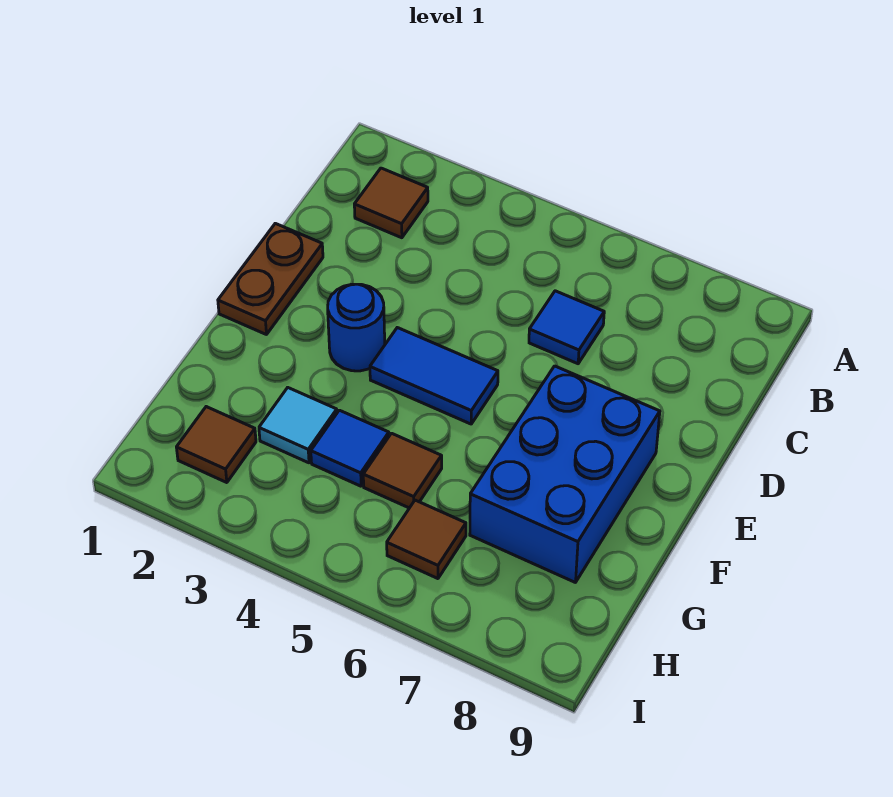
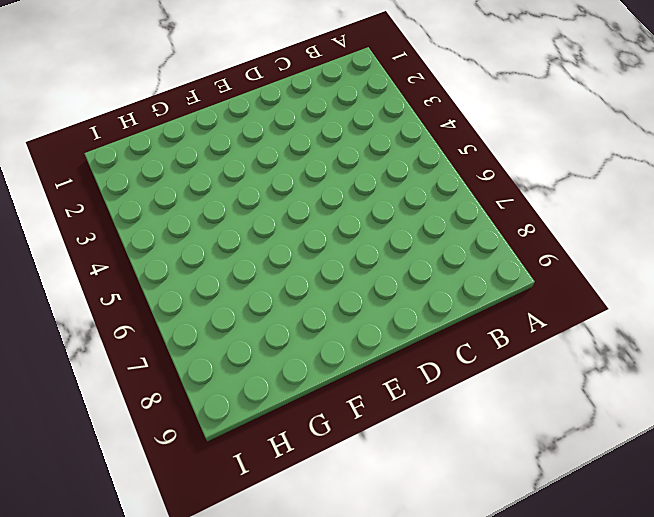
none -> brown tile B2 level 1
none -> blue tile C6 level 1

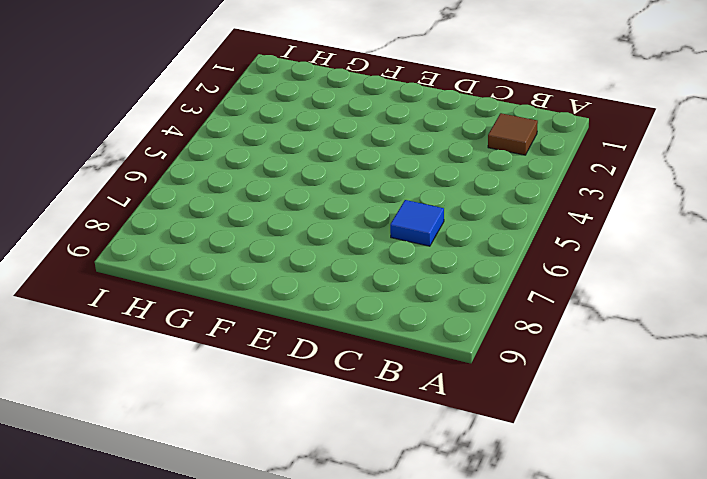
none -> brown plate D1:E1 level 1
none -> blue round brick E3 level 1

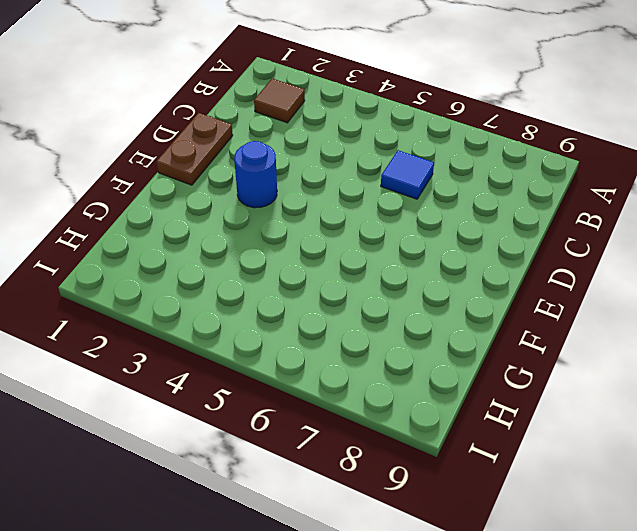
none -> blue tile E4:E5 level 1
none -> blue brick E7:G8 level 1

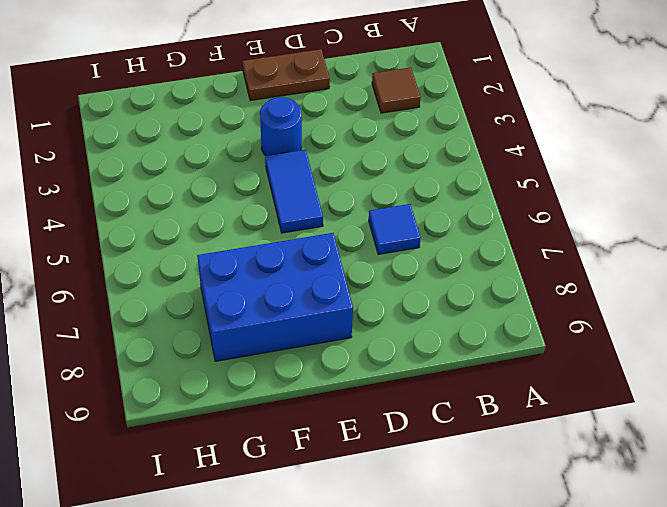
none -> cyan tile G3 level 1
none -> blue tile G4 level 1

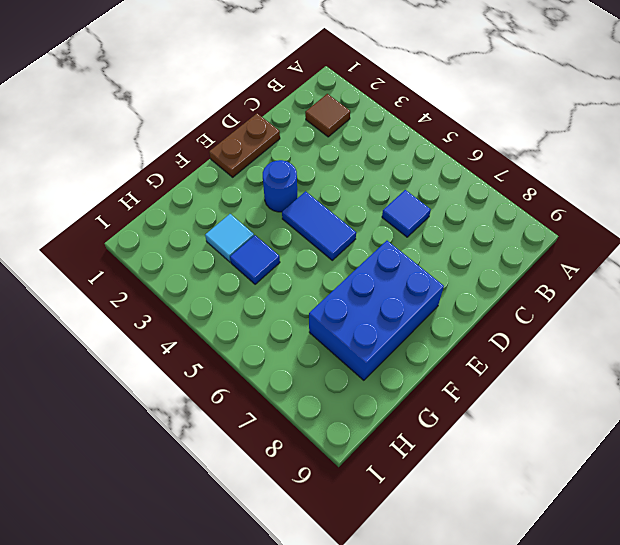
none -> brown tile G5 level 1
none -> brown tile H2 level 1

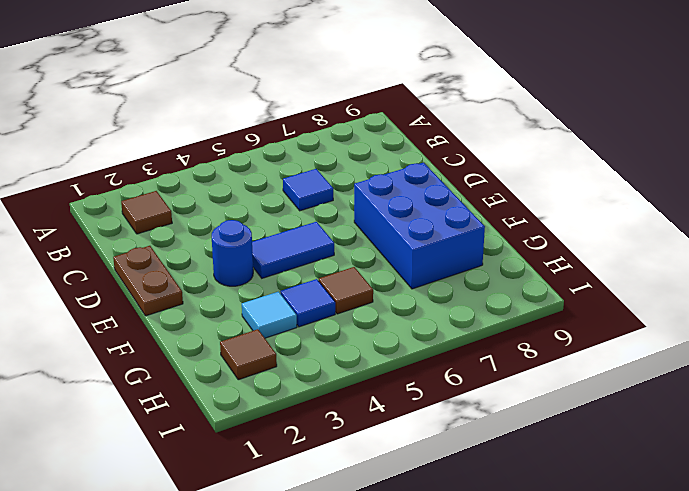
none -> brown tile H6 level 1

